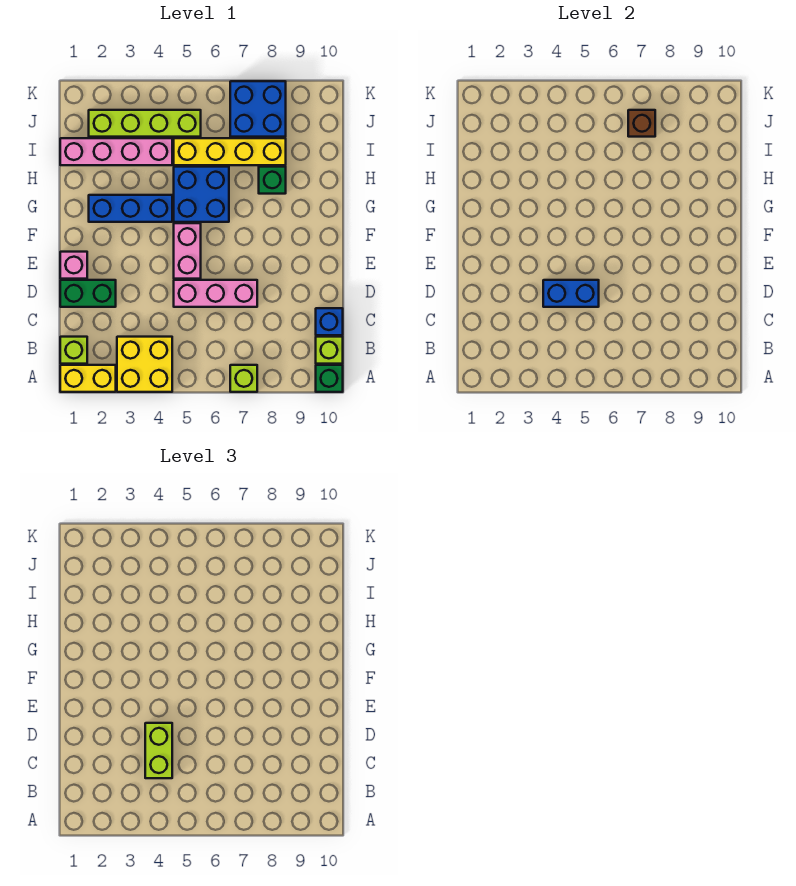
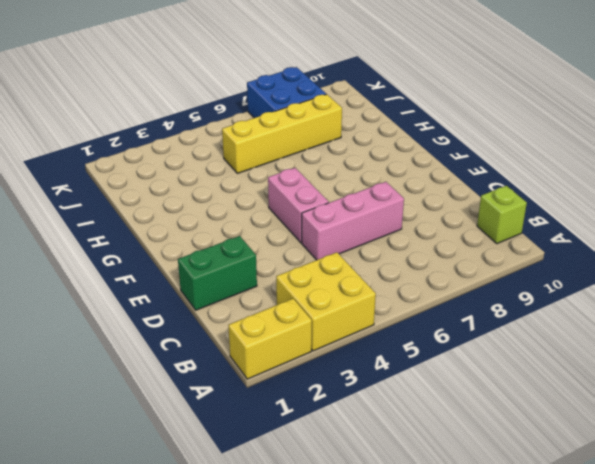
none -> lime brick A7 level 1
none -> green brick A10 level 1
none -> lime brick B1 level 1

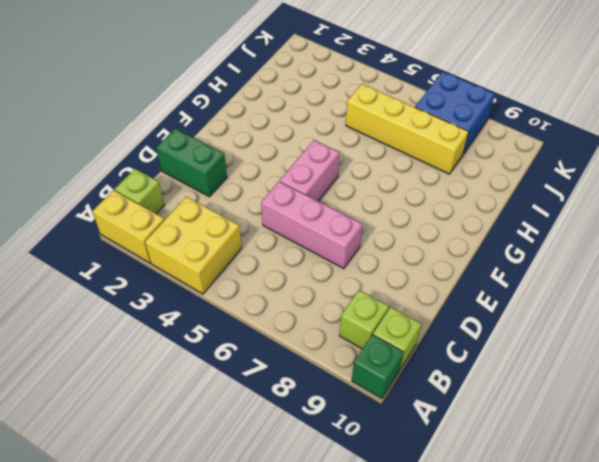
lime brick B9 level 1 -> lime brick A7 level 1
none -> blue brick C10 level 1
none -> pink brick E1 level 1
none -> blue brick G2:G4 level 1

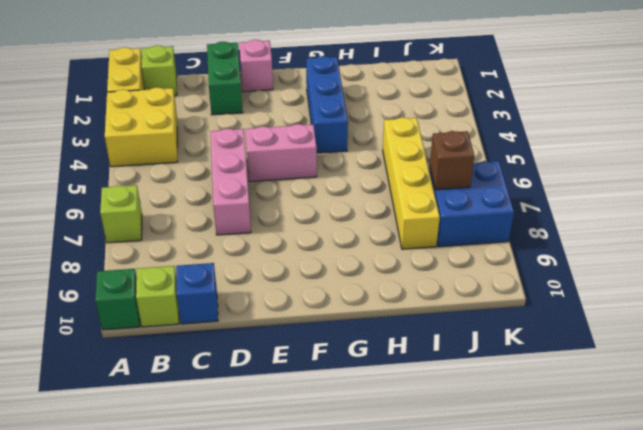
none -> blue brick G5:H6 level 1
none -> green brick H8 level 1
none -> pink brick I1:I4 level 1

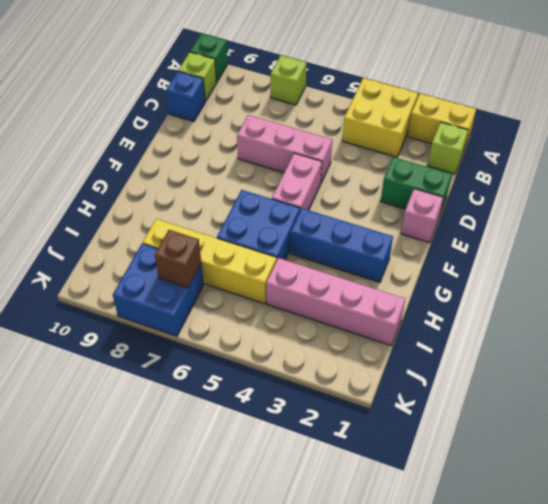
none -> green brick H8 level 1
none -> lime brick J2:J5 level 1
none -> blue brick D4:D5 level 2

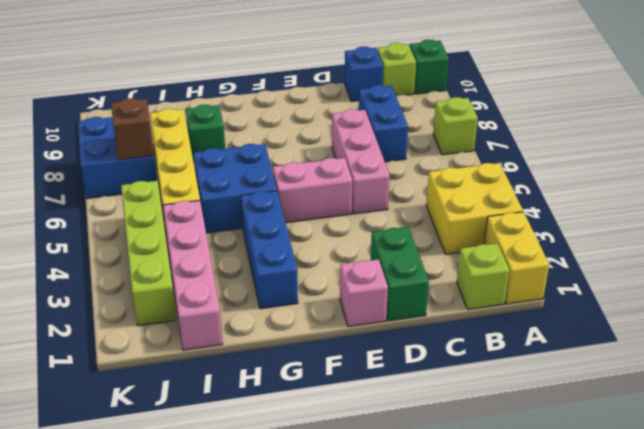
blue brick C7:C8 level 1 -> blue brick D4:D5 level 2
none -> lime brick C4:D4 level 3

